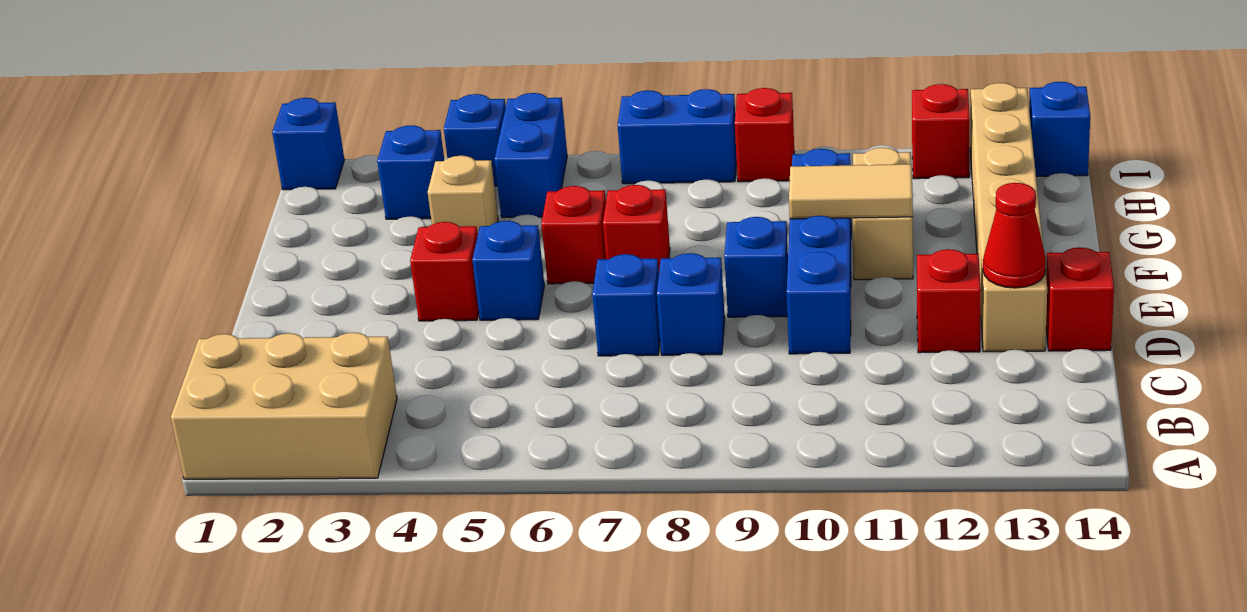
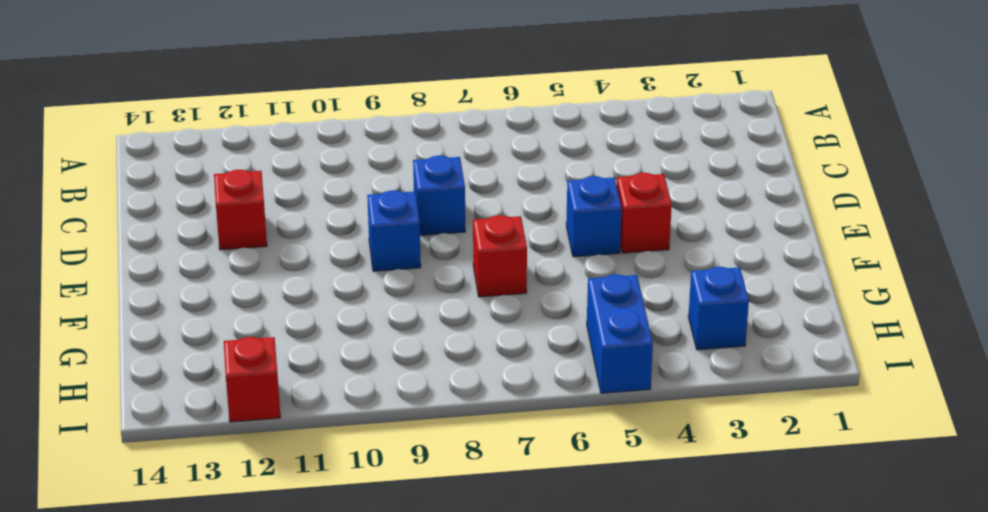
none -> tan brick A1:B3 level 1
none -> blue brick D7 level 1
none -> blue brick D10:G10 level 1

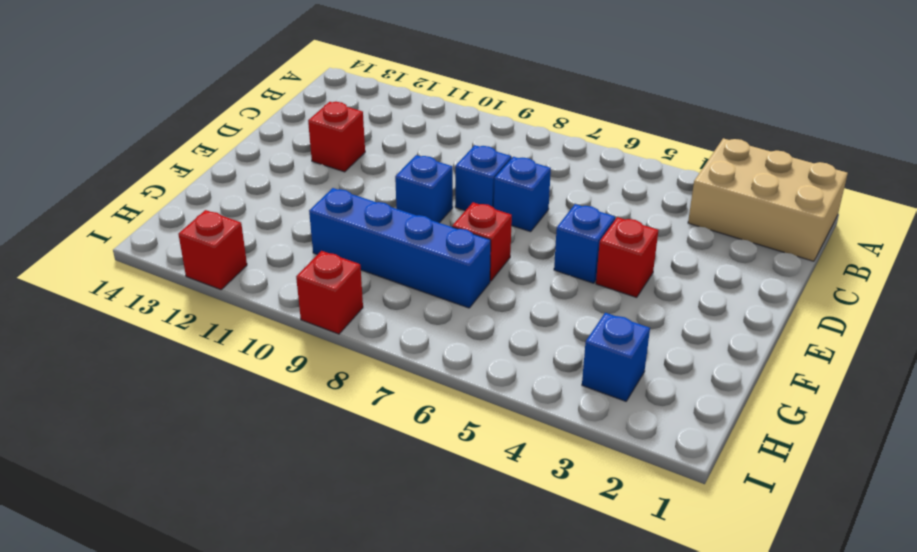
blue brick G7:G10 level 1 -> blue brick D10:G10 level 1
none -> tan brick D13:I13 level 1
none -> red brick D14 level 1
none -> red brick F6 level 1

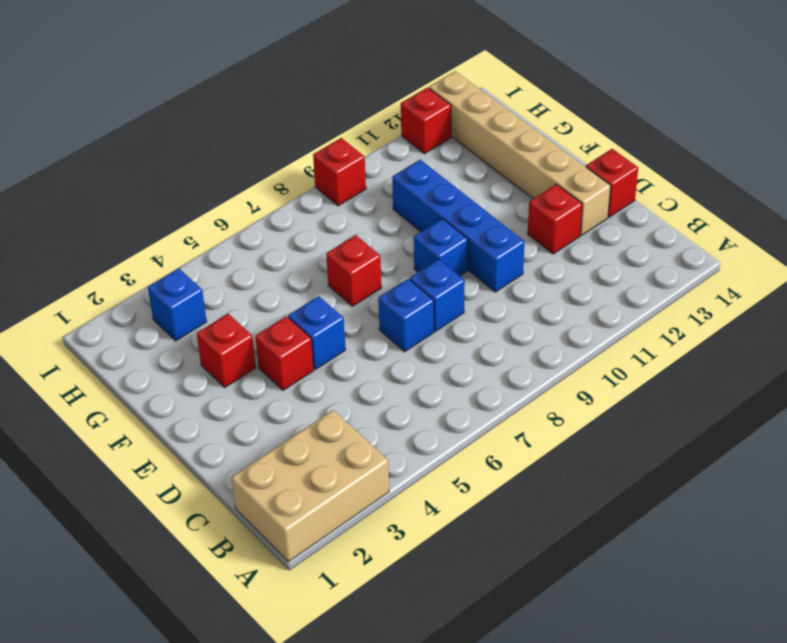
red brick F3 level 1 -> red brick F6 level 1
none -> tan brick F11:G11 level 1
none -> tan brick G4 level 1
none -> blue brick H5:I5 level 1

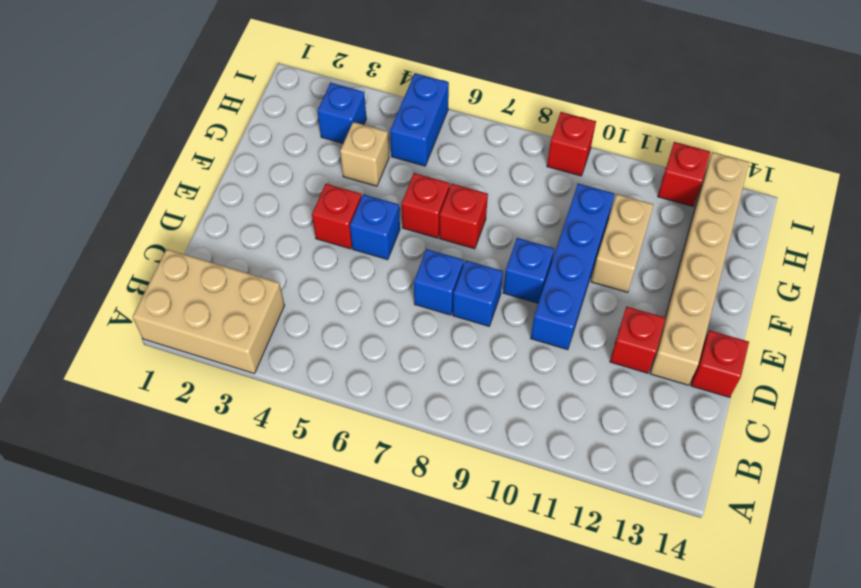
none -> blue brick I1 level 1
none -> blue brick I4 level 1
none -> blue brick I7:I8 level 1

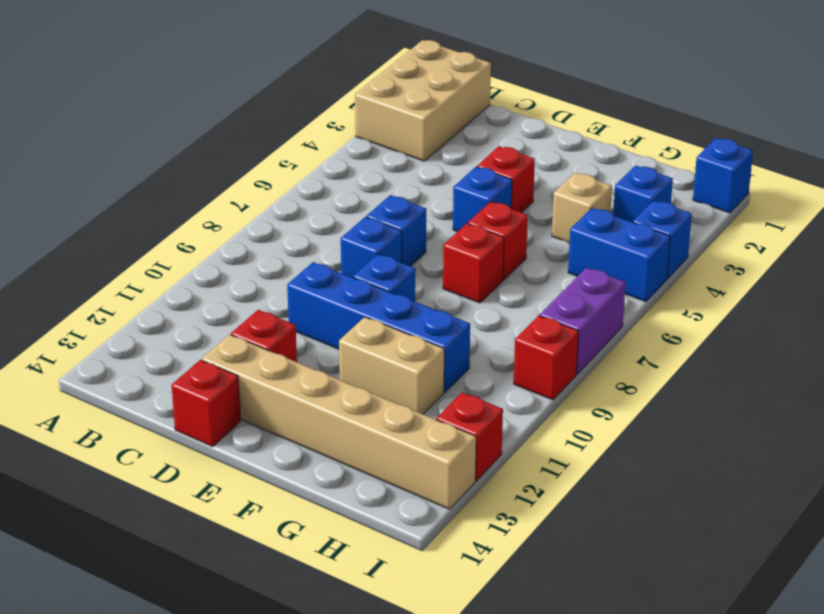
purple brick I7:I8 level 1 -> blue brick I7:I8 level 1
none -> blue brick I14 level 1
none -> red cone D13 level 2
none -> tan tile F10:F11 level 2

